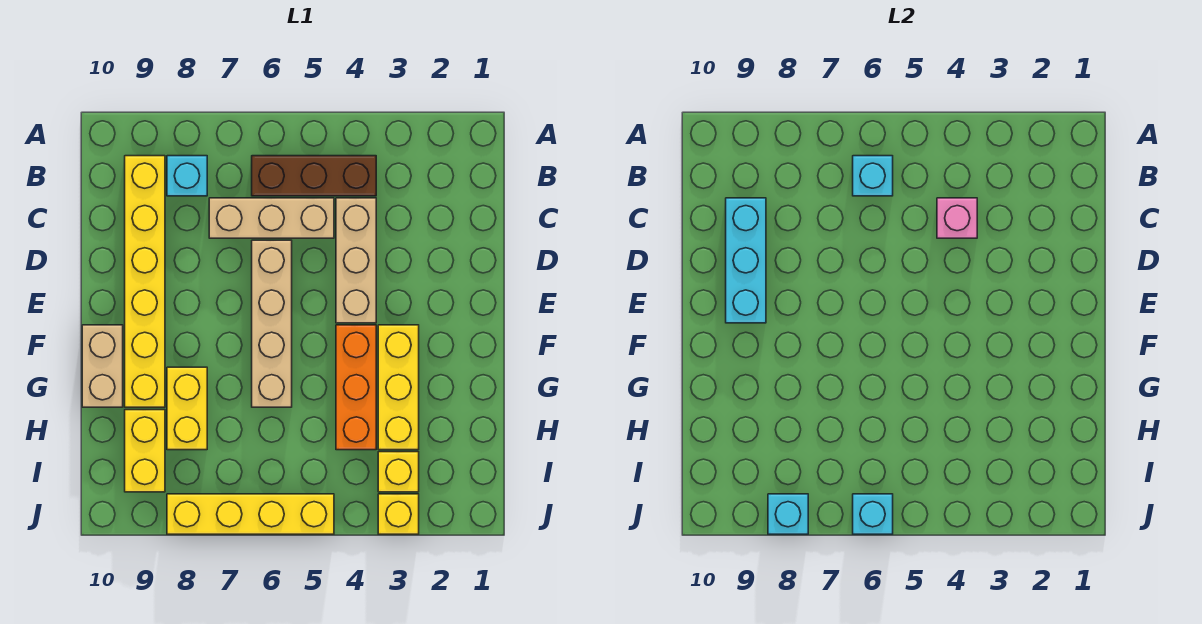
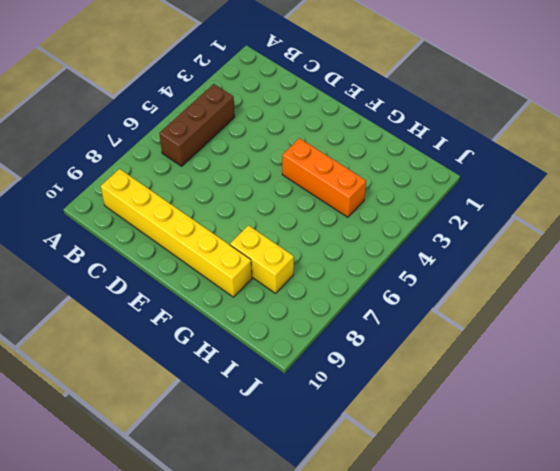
none -> cyan brick B8 level 1
none -> tan brick C4:E4 level 1
none -> tan brick C5:C7 level 1

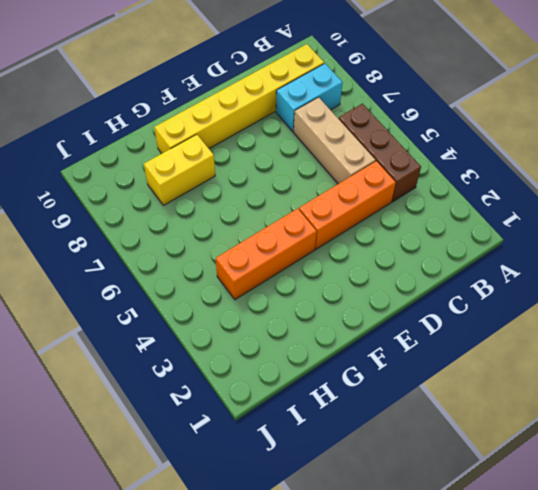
cyan brick B8:C8 level 1 -> cyan brick B8 level 1
orange brick C4:E4 level 1 -> tan brick C4:E4 level 1
none -> tan brick D6:G6 level 1
none -> yellow brick F3:H3 level 1
none -> tan brick F10:G10 level 1

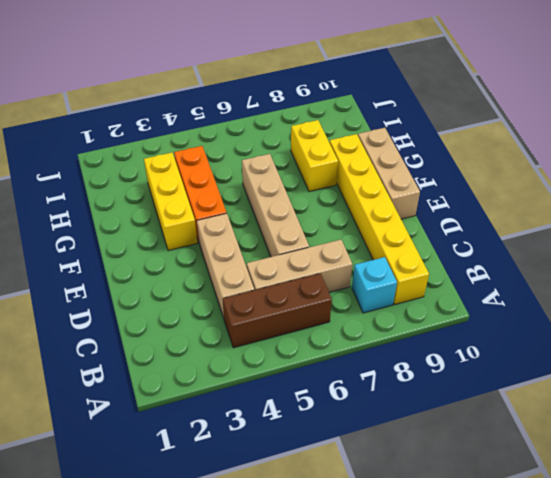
tan brick E10:G10 level 1 -> tan brick F10:G10 level 1
none -> yellow brick H9:I9 level 1
none -> yellow brick I3 level 1
none -> yellow brick J3 level 1

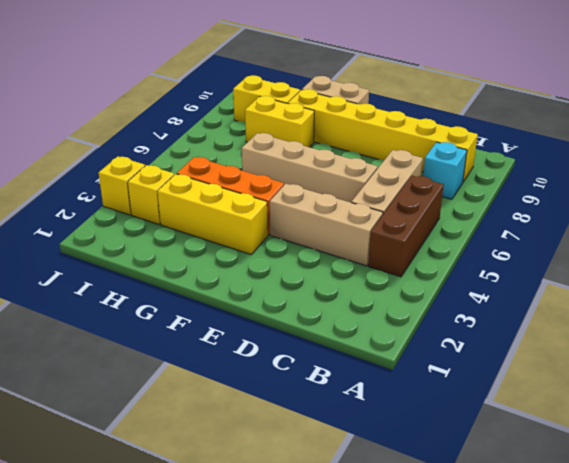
none -> yellow brick J5:J8 level 1
none -> cyan brick B6 level 2
none -> pink brick C4 level 2

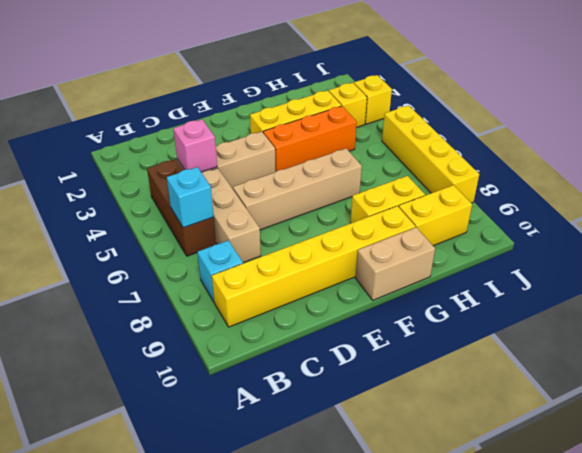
none -> cyan brick C9:E9 level 2
none -> cyan brick J6 level 2
none -> cyan brick J8 level 2

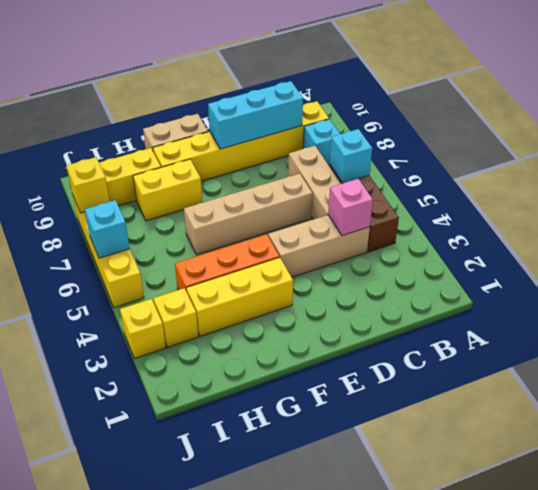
yellow brick J8 level 2 -> cyan brick J8 level 2

